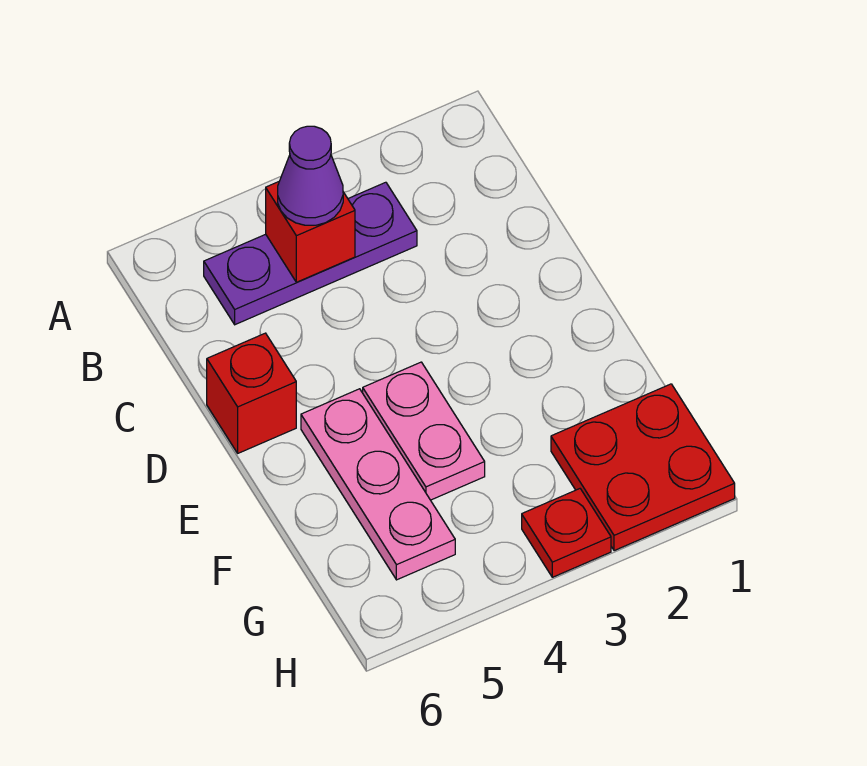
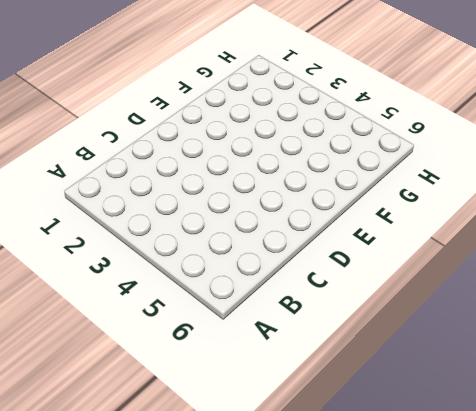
none -> purple plate B3:B5 level 1
none -> red brick D6 level 1

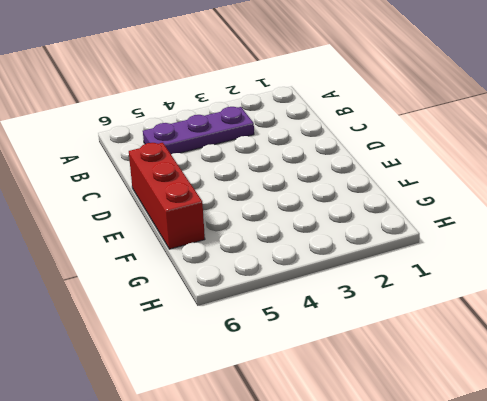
red brick D6:F6 level 1 -> red brick D6 level 1
none -> pink plate E4:F4 level 1
none -> pink plate E5:G5 level 1

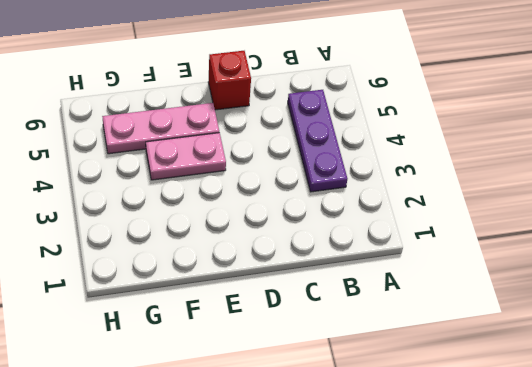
none -> red plate G1:H2 level 1
none -> red plate H3 level 1

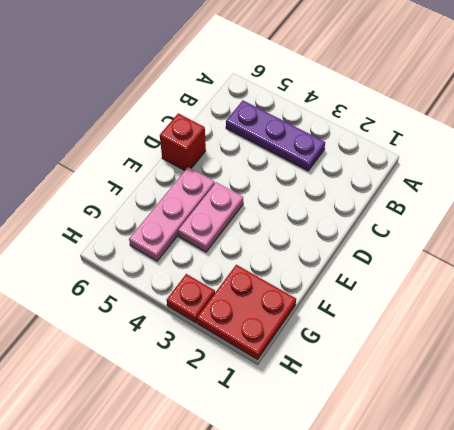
none -> red brick B4 level 2
none -> purple cone B4 level 3

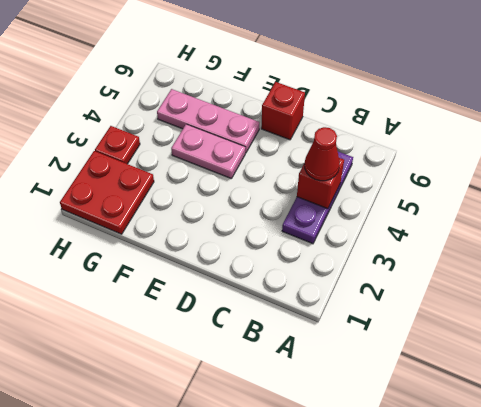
red cone B4 level 3 -> purple cone B4 level 3

